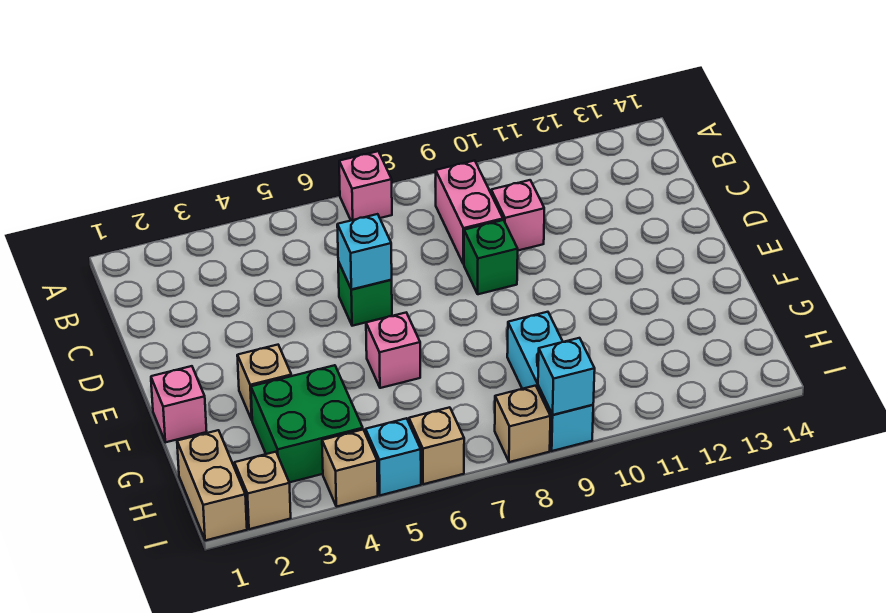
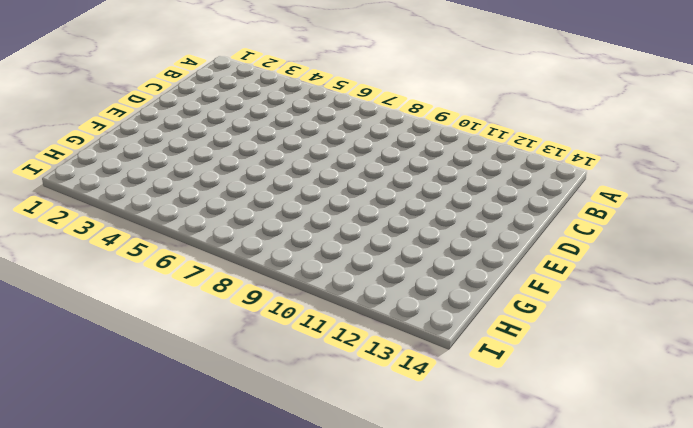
none -> pink brick A7 level 1
none -> pink brick B9:C9 level 1
none -> pink brick C10 level 1

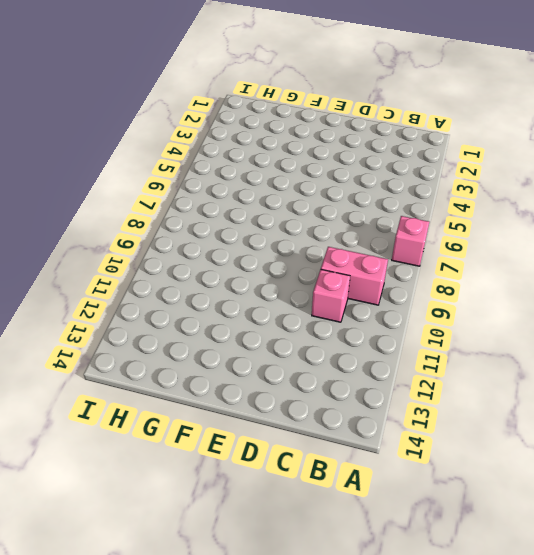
none -> green brick D6 level 1
none -> green brick D9 level 1
none -> pink brick F1 level 1

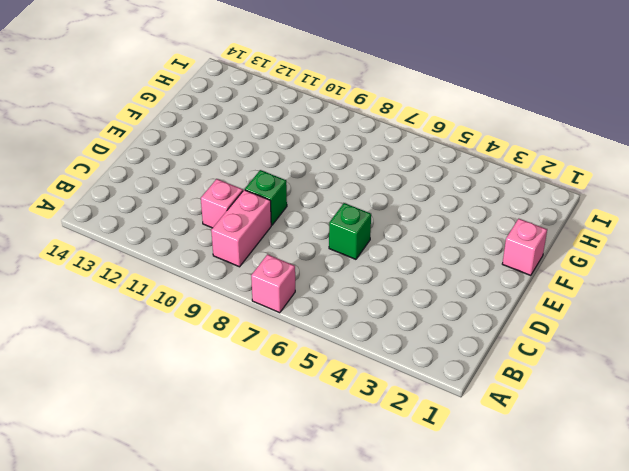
none -> tan brick F3 level 1
none -> pink brick F6 level 1
none -> green brick G3:H4 level 1

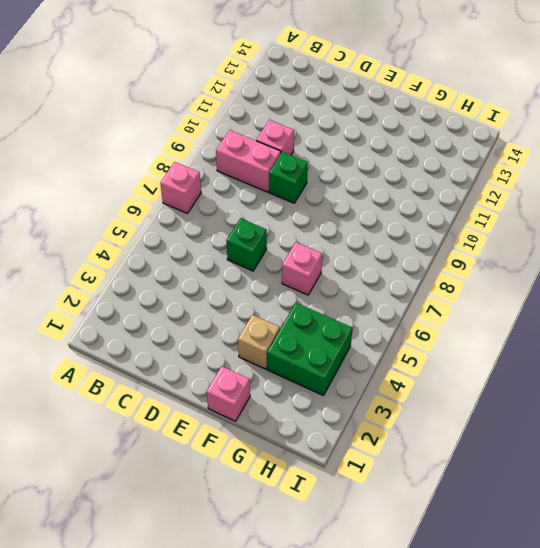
none -> cyan brick G9:I9 level 1
none -> tan brick H1:I1 level 1
none -> tan brick I2 level 1

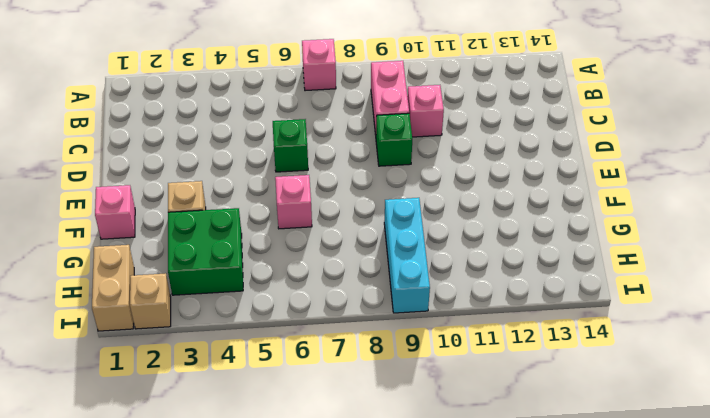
none -> tan brick I4 level 1
none -> cyan brick I5 level 1
none -> tan brick I6 level 1

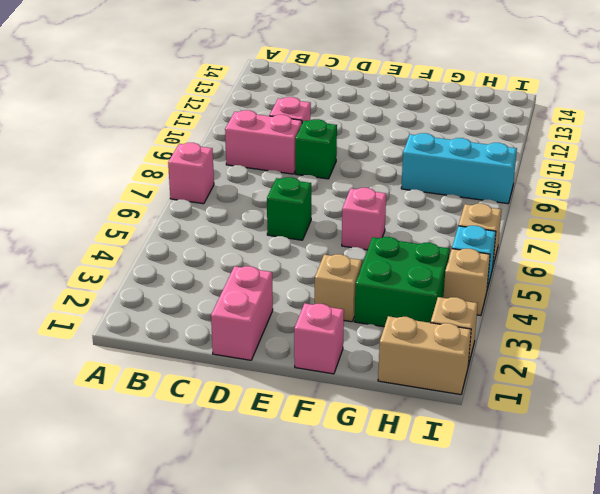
pink brick D1:D2 level 1 -> none
none -> tan brick I8 level 1
none -> cyan brick D6 level 2
none -> cyan brick I9 level 2

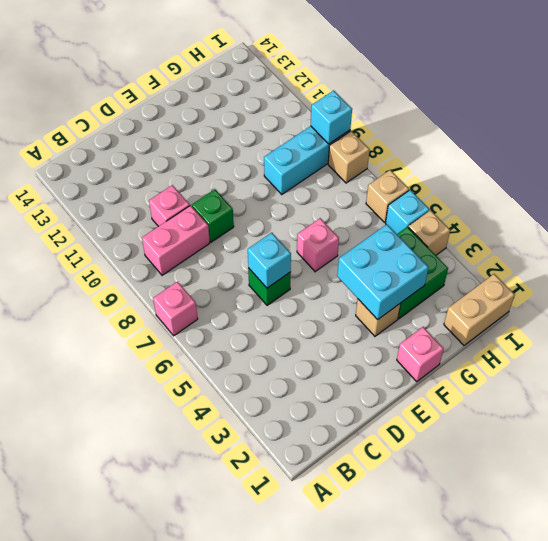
cyan brick F3:G4 level 2 -> none
none -> tan brick I2 level 1

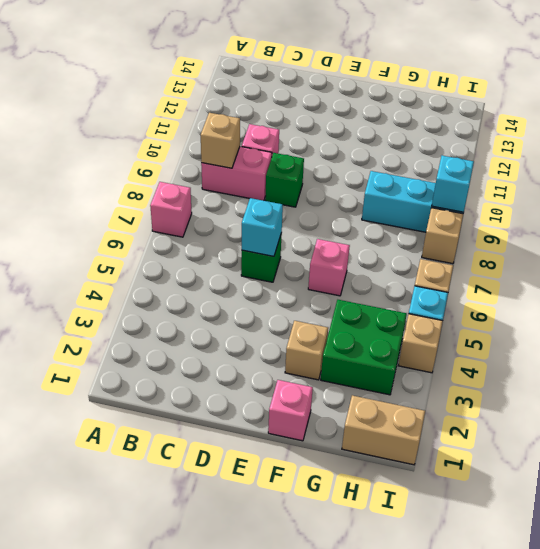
tan brick B9 level 2 -> tan brick I2 level 1

